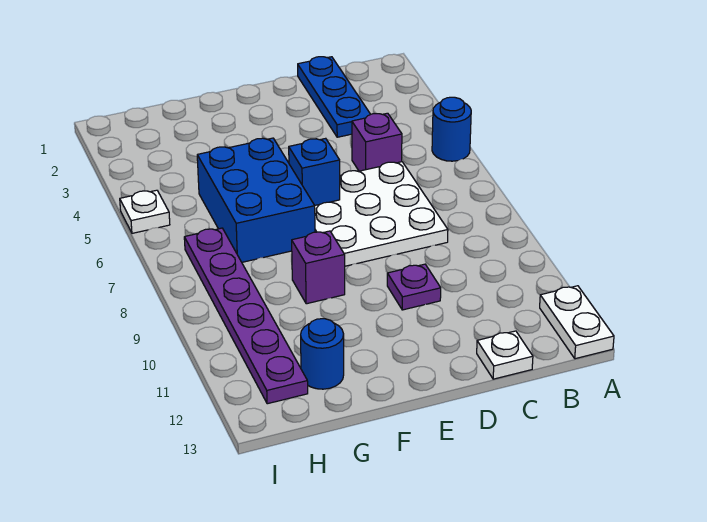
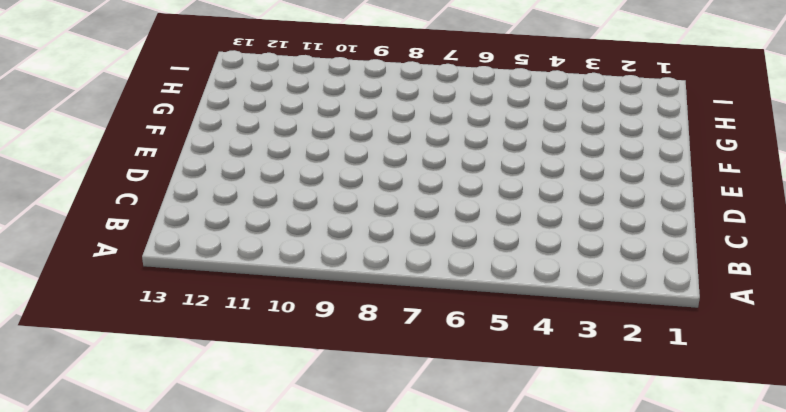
none -> blue round brick A5 level 1
none -> white plate A12:A13 level 1
none -> blue plate C1:C3 level 1

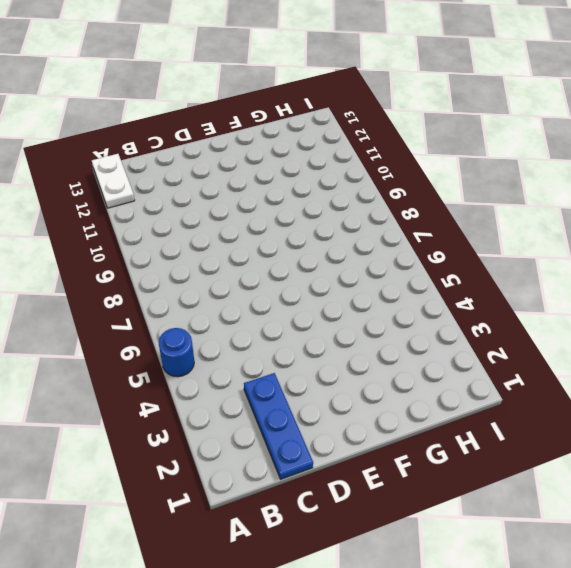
none -> purple brick C5 level 1
none -> white plate C6:E8 level 1
none -> white plate C13 level 1

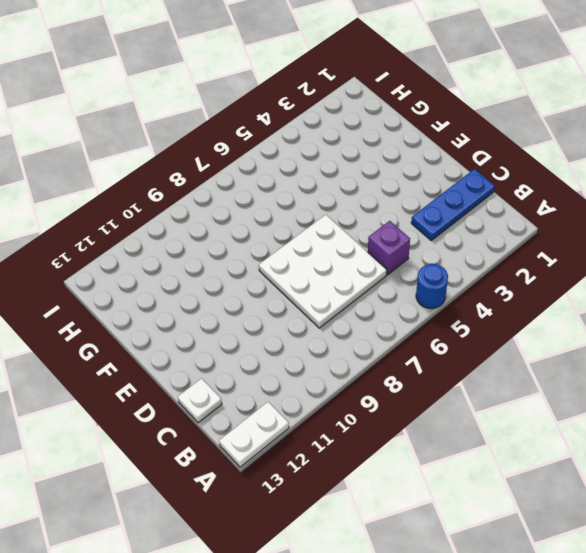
none -> purple plate D10 level 1
none -> blue brick F5:G7 level 1
none -> purple brick F9 level 1

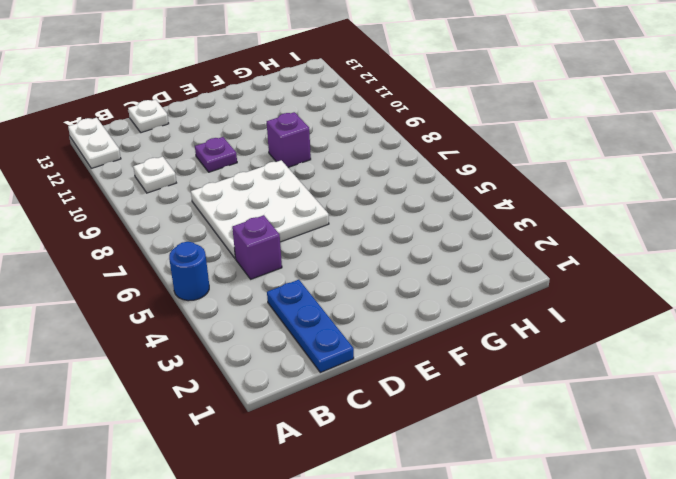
white plate B10 level 1 -> white plate I5 level 1
none -> blue brick F5:G7 level 1
none -> blue round brick G12 level 1
none -> purple plate H7:H12 level 1

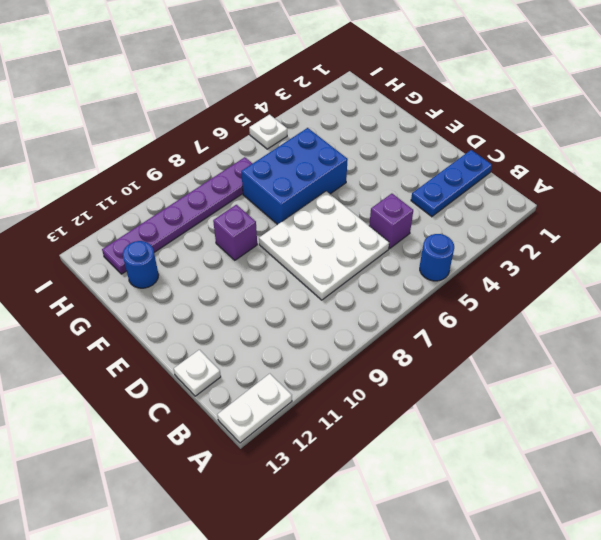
none -> purple plate D10 level 1
none -> blue brick E6 level 2

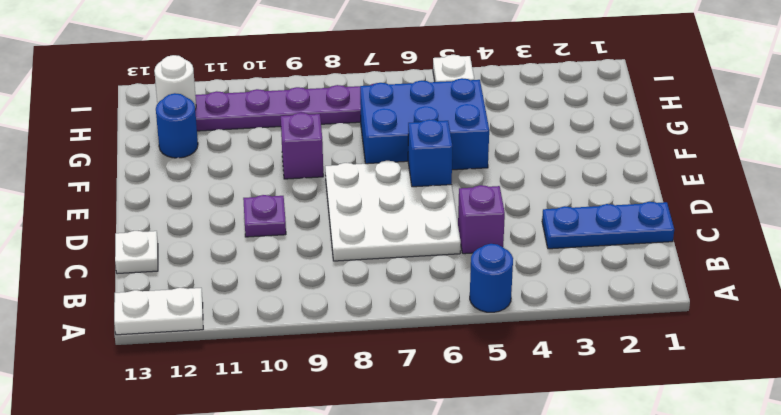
white round brick H12 level 2 -> none

